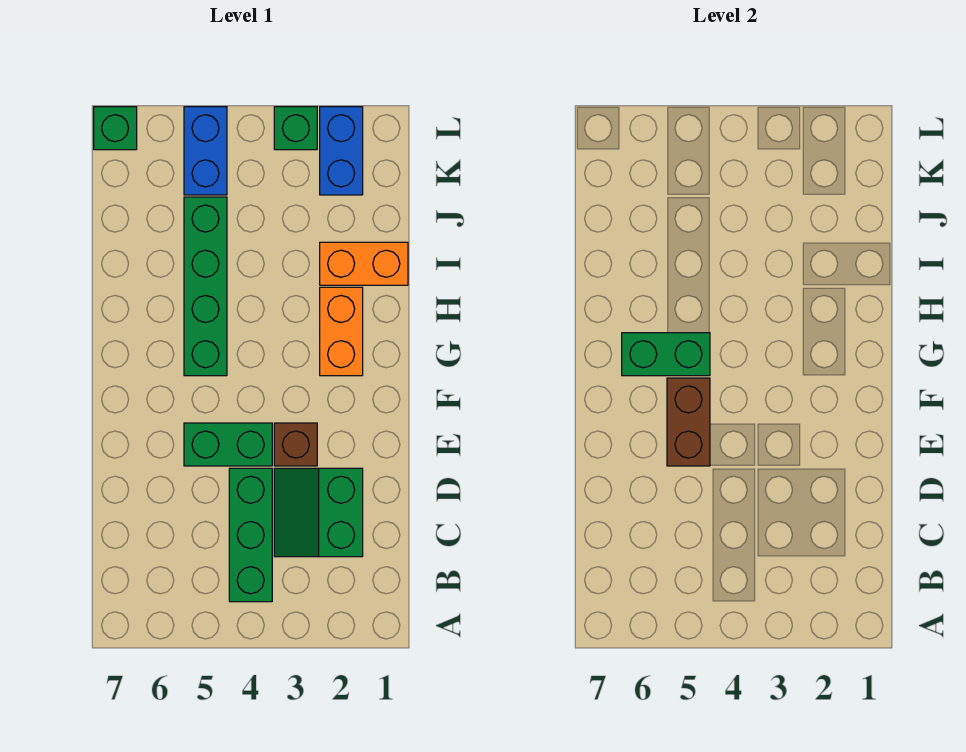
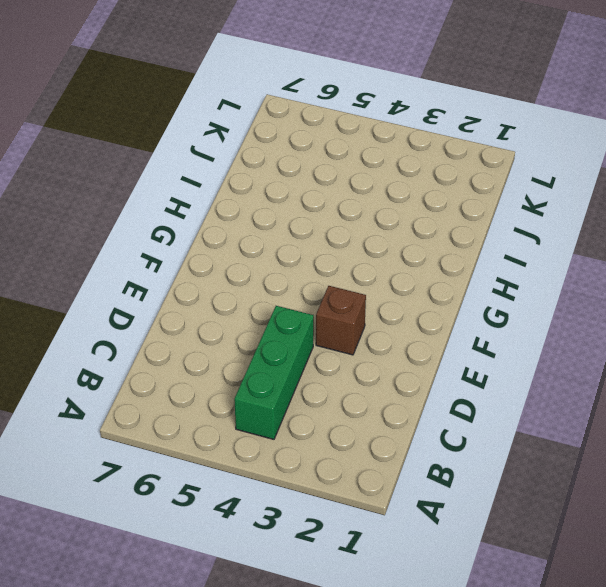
none -> green slope C2:D3 level 1 top 2
none -> green brick E4:E5 level 1
none -> orange brick G2:H2 level 1

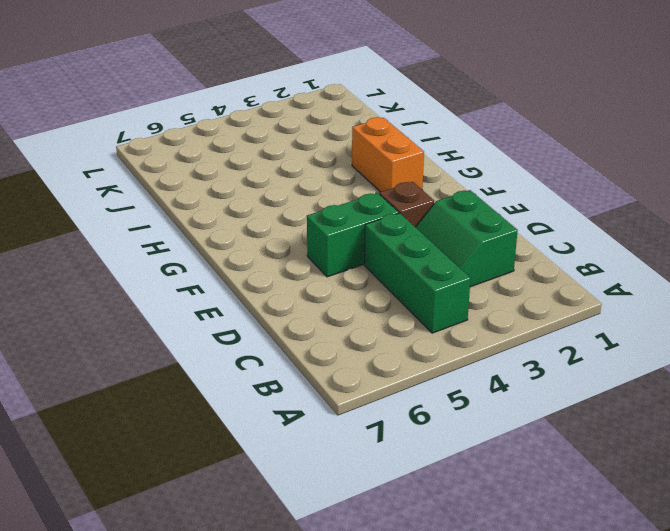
none -> green brick G5:J5 level 1
none -> orange brick I1:I2 level 1
none -> blue brick K2:L2 level 1

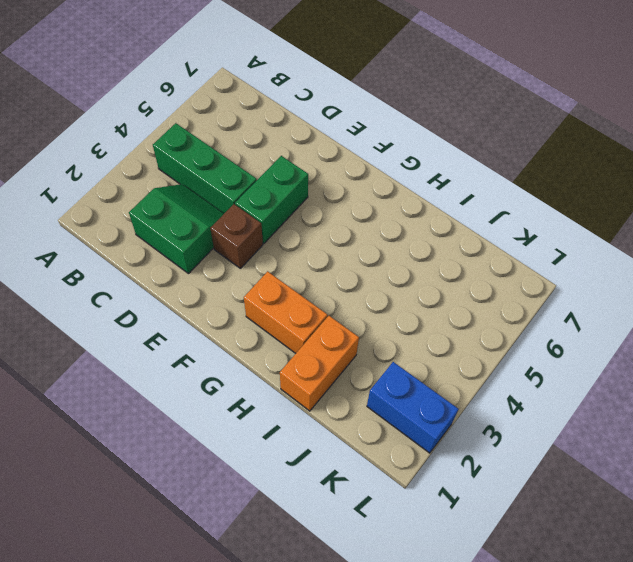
none -> green brick G5:J5 level 1
none -> blue brick K5:L5 level 1
none -> green brick L3 level 1

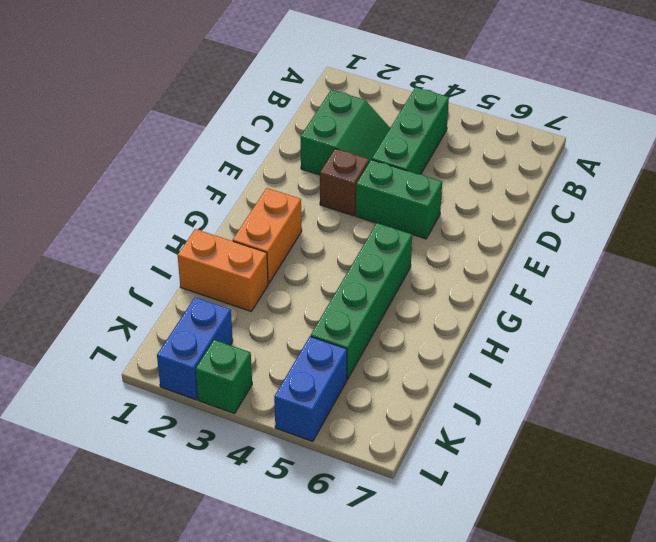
none -> green brick L7 level 1
none -> brown brick E5:F5 level 2
none -> green brick G5:G6 level 2

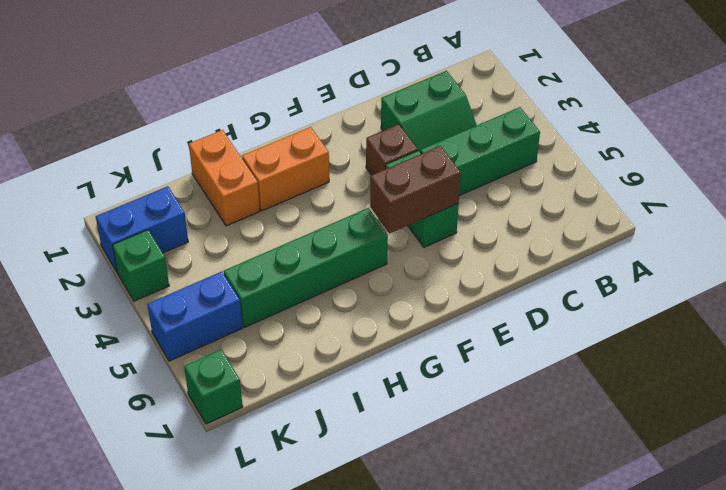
none -> green brick G5:G6 level 2

